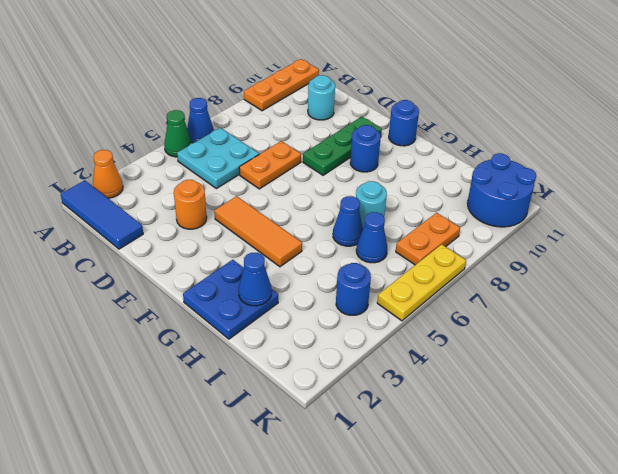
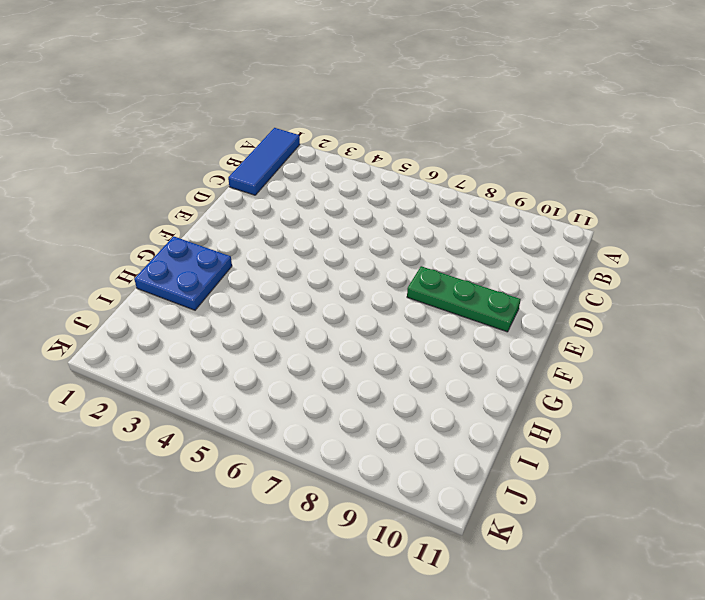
none -> orange cone A2 level 1
none -> green cone A5 level 1
none -> blue cone A6 level 1

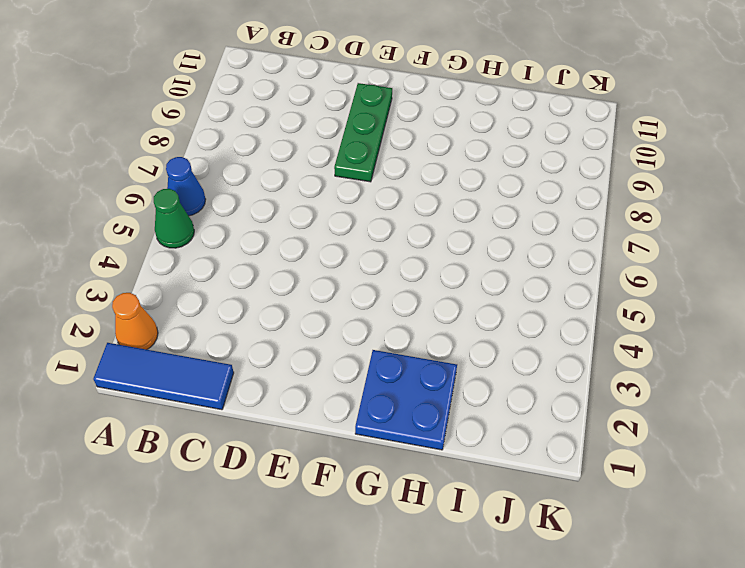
none -> orange plate A9:A11 level 1
none -> cyan plate B5:C6 level 1
none -> cyan round brick C10 level 1

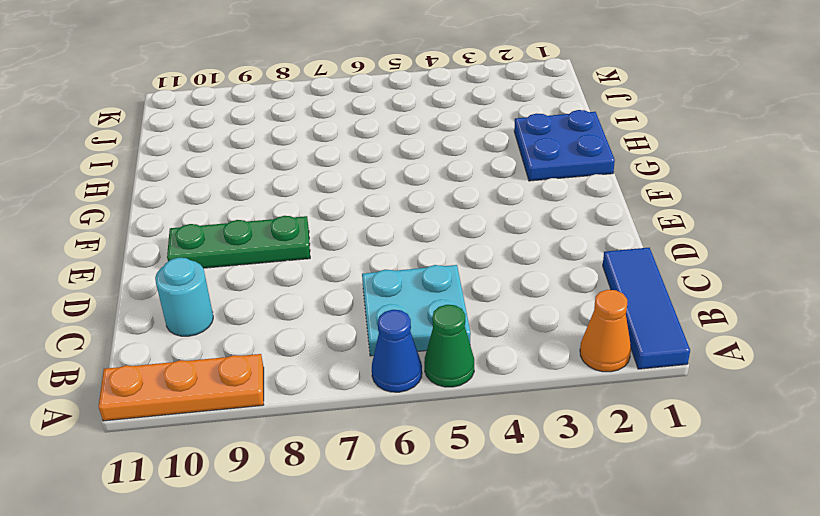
none -> orange round brick D3 level 1
none -> orange plate D6:D7 level 1
none -> orange tile E4:G4 level 1

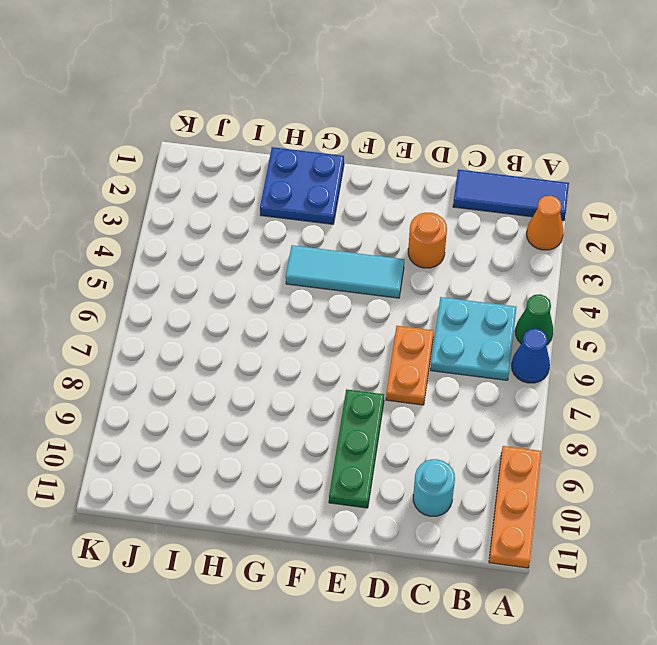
cyan tile E4:G4 level 1 -> orange tile E4:G4 level 1
none -> blue round brick F9 level 1
none -> blue round brick F11 level 1
none -> blue cone H6 level 1

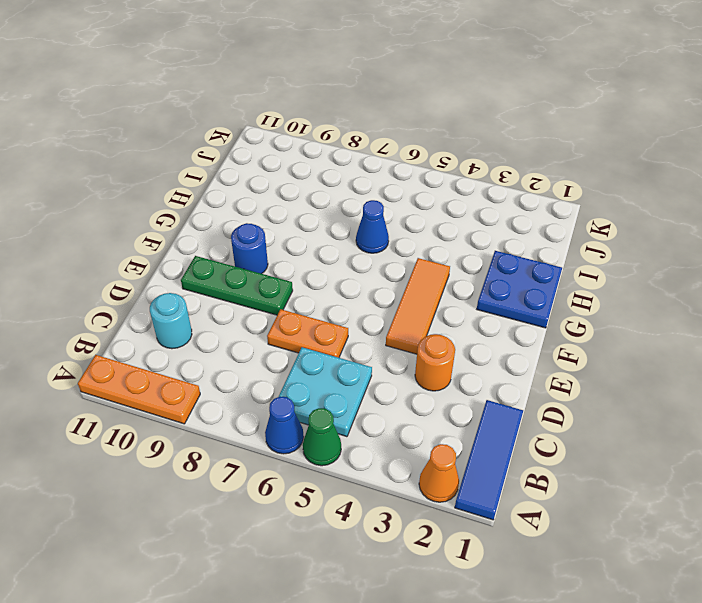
none -> blue round brick F11 level 1
none -> cyan round brick H7 level 1
none -> blue cone I6 level 1

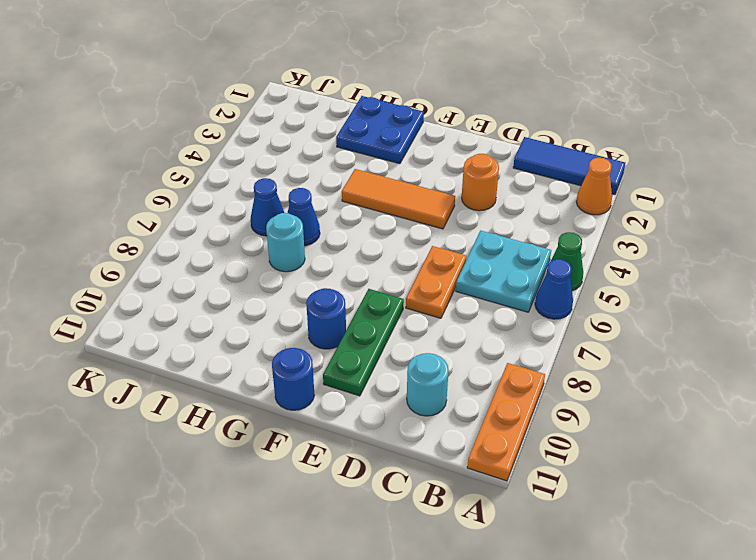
none -> blue round brick J4 level 1
none -> orange plate J7:J8 level 1
none -> blue round brick J10:K11 level 1

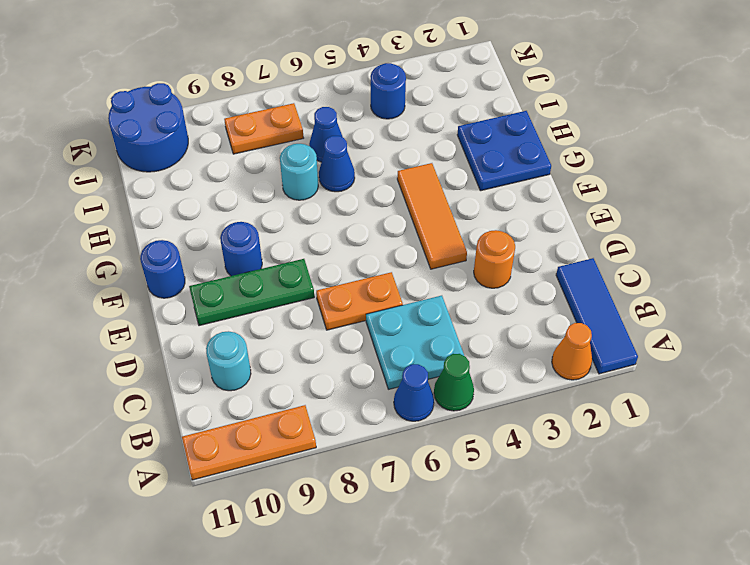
none -> yellow plate K5:K7 level 1
none -> blue cone H2 level 2

